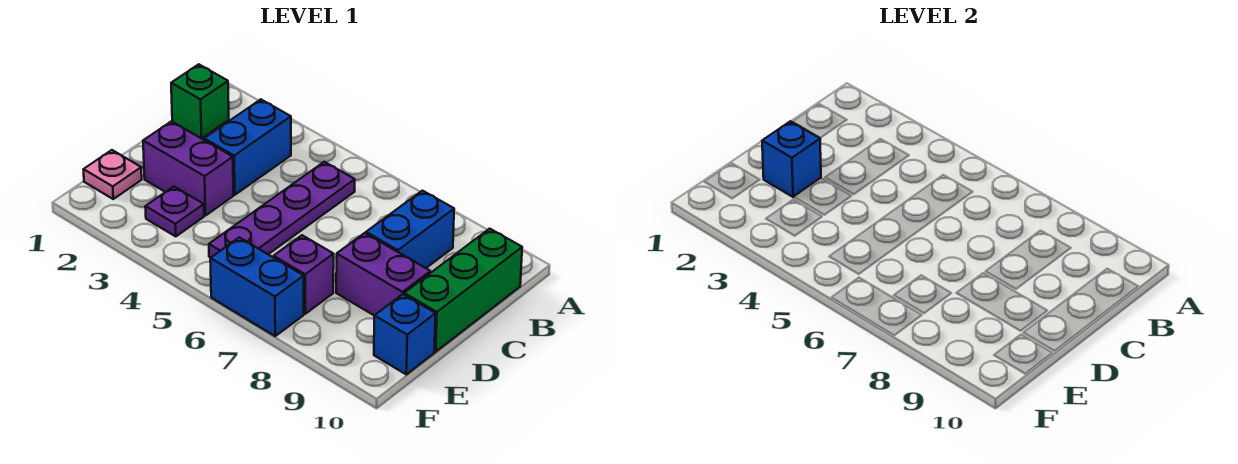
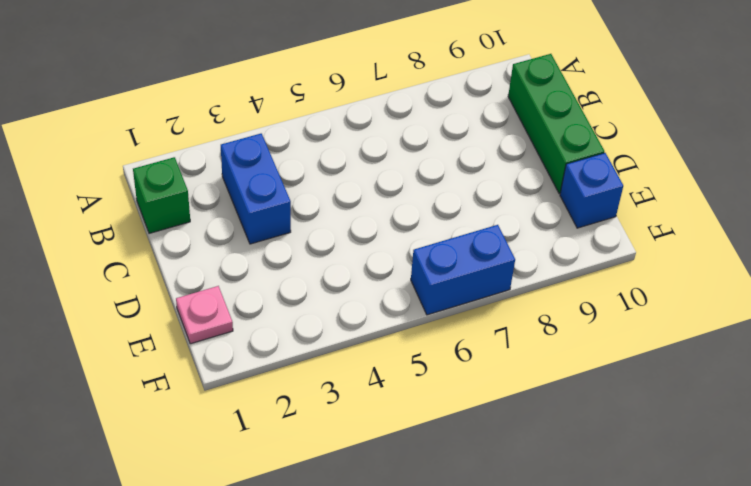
none -> purple plate B5:E5 level 1
none -> blue brick B8:C8 level 1
none -> purple brick D2:D3 level 1

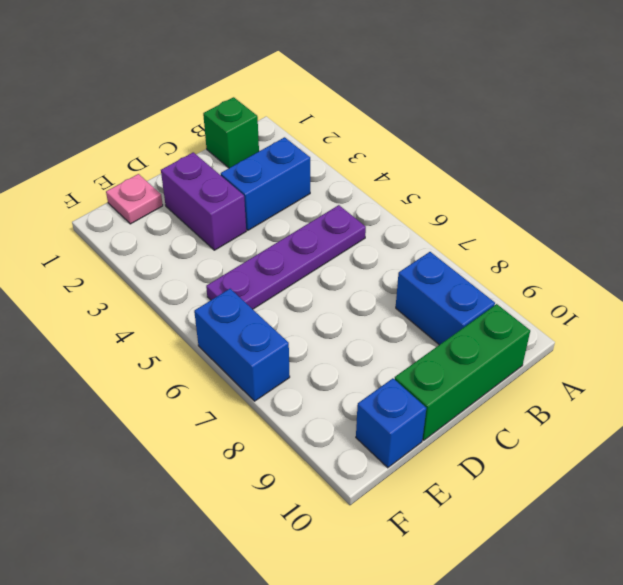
blue brick B8:B9 level 1 -> blue brick B8:C8 level 1
none -> purple brick D8:D9 level 1
none -> purple plate E3 level 1
none -> purple brick E7 level 1

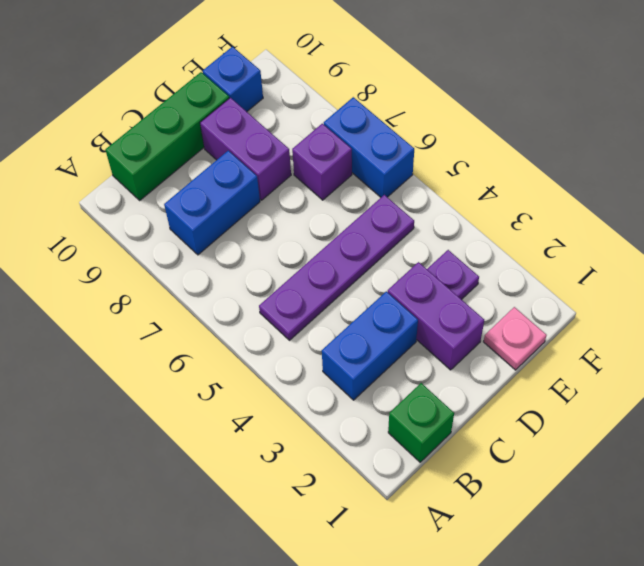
none -> blue brick D2 level 2

